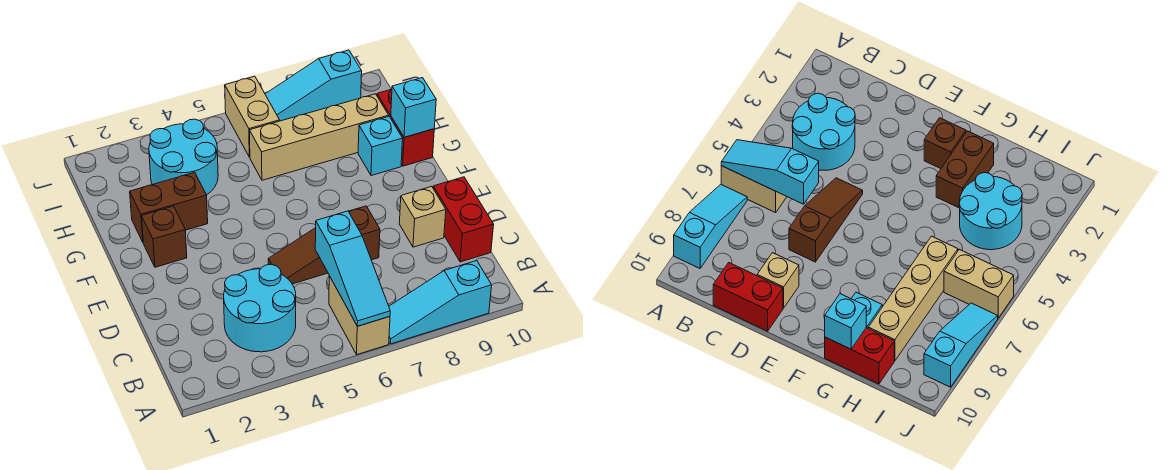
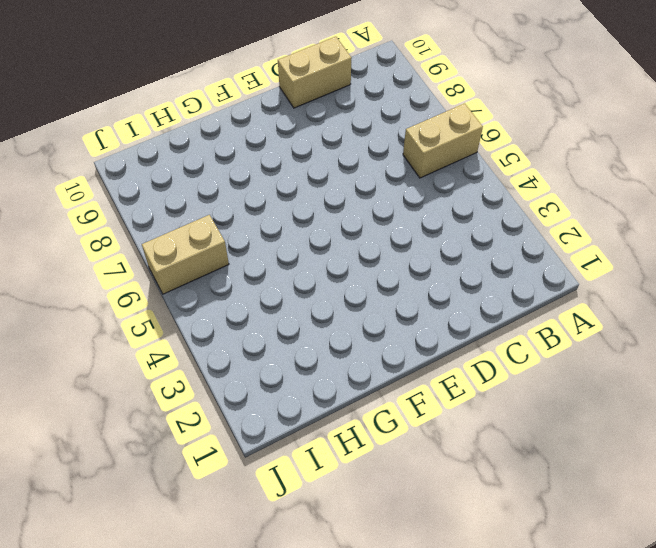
tan brick C10:D10 level 1 -> red brick C10:D10 level 1
none -> cyan slope A7:A9 level 1 top 9
none -> cyan round brick B3:C4 level 1
none -> brown slope D5:D7 level 1 top 7

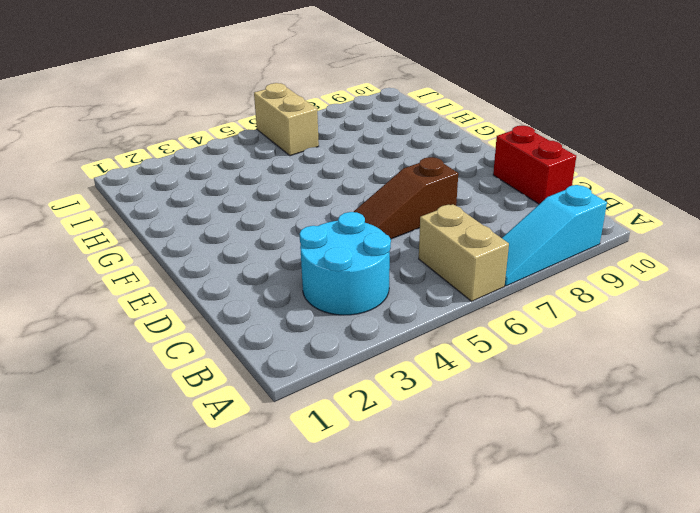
none -> tan brick D9 level 1
none -> brown brick F2 level 1
none -> brown brick G2:G3 level 1

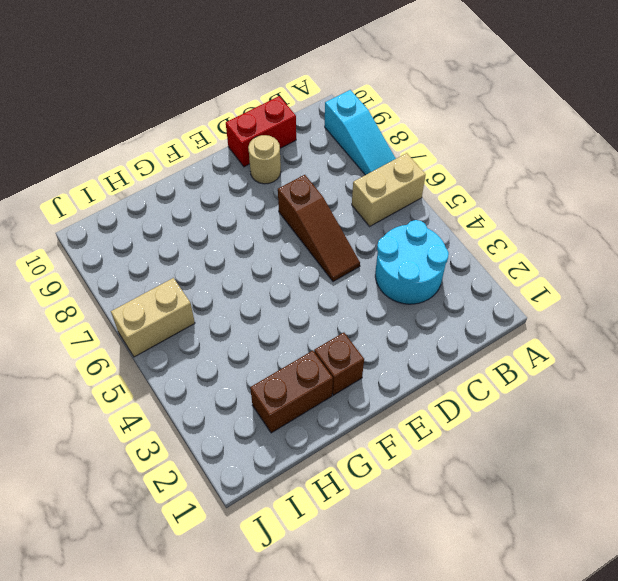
tan round brick D9 level 1 -> tan brick D9 level 1
brown brick G2:H2 level 1 -> brown brick G2:G3 level 1
none -> cyan brick G9 level 1
none -> red brick G10:H10 level 1
none -> cyan round brick H3:I4 level 1

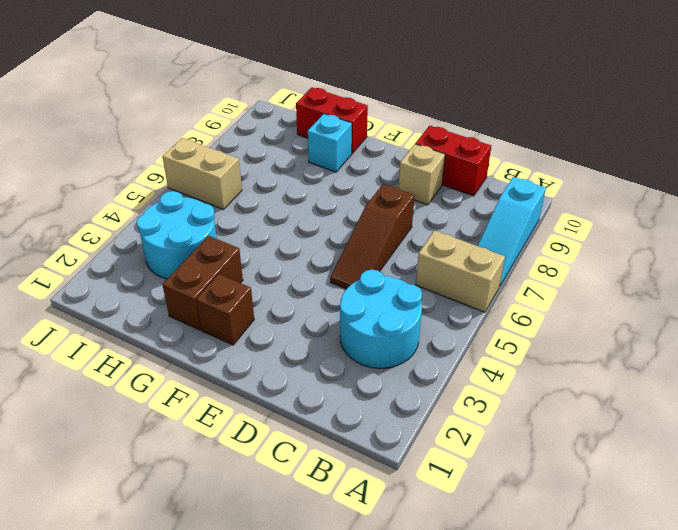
none -> tan brick H6:H9 level 1
none -> cyan slope J7:J9 level 1 top 9
none -> cyan slope A6:C6 level 2 top C

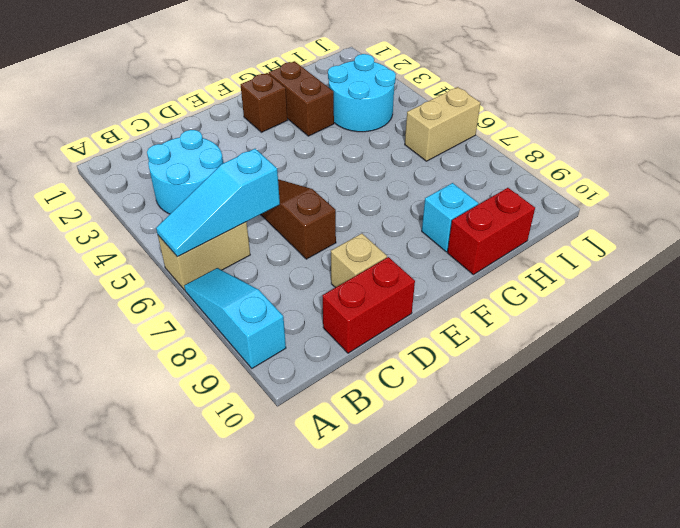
none -> tan brick H6:H9 level 1
none -> cyan slope J7:J9 level 1 top 9
none -> cyan brick G10 level 2

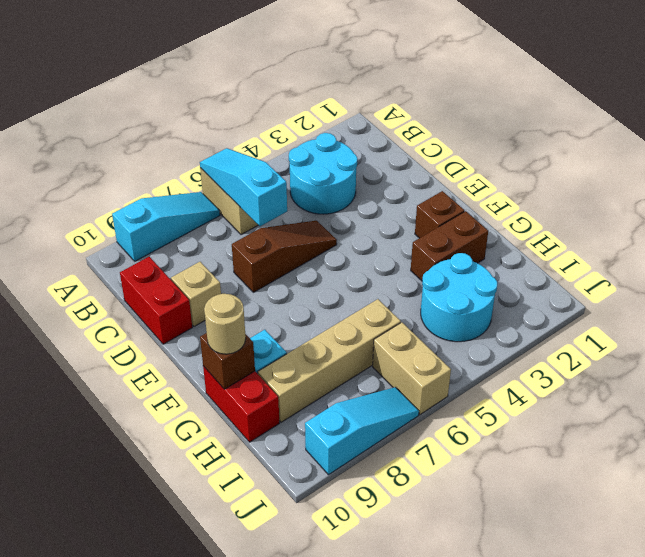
brown brick G10 level 2 -> cyan brick G10 level 2
tan round brick G10 level 3 -> none

